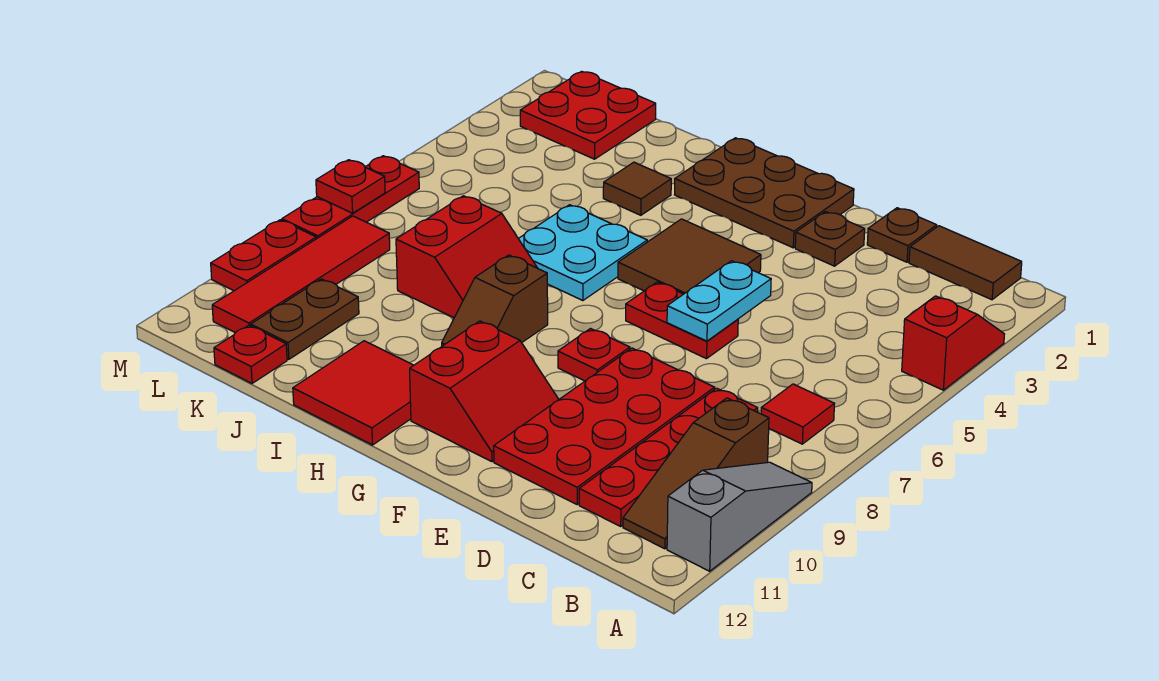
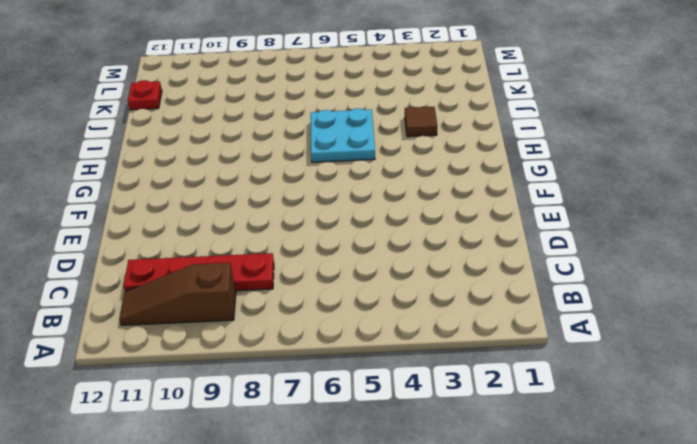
none -> red slope A3:A4 level 1 top 4
none -> grey slope A9:A11 level 1 top 11
none -> brown tile B1:C1 level 1

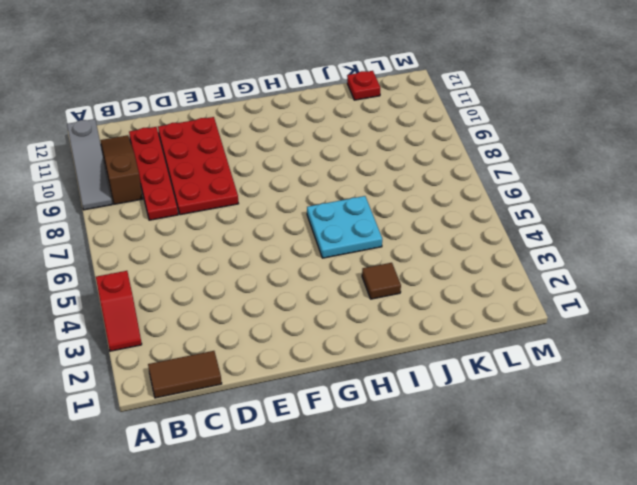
none -> red tile B7 level 1
none -> brown plate D1 level 1
none -> brown plate E2 level 1

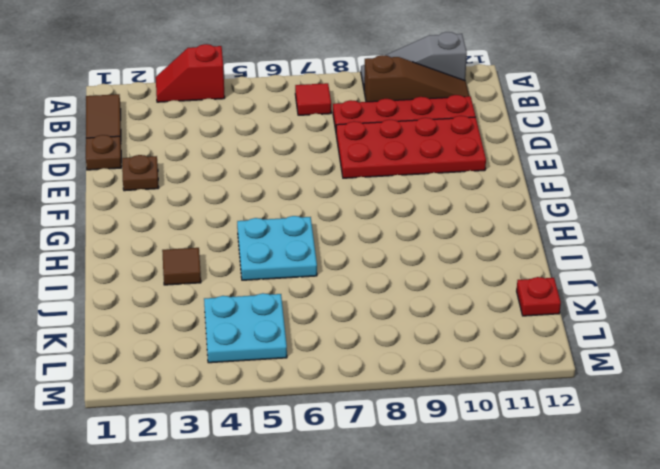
cyan plate K4:L5 level 1 -> none
none -> red plate E6:F6 level 1
none -> brown plate F1:H2 level 1
none -> brown tile F4:G5 level 1

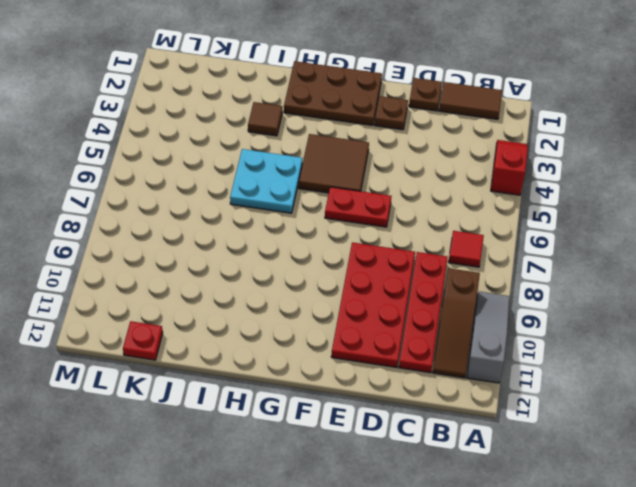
none -> red plate F8 level 1
none -> red slope F10:G11 level 1 top G
none -> brown slope H8:H9 level 1 top 8

